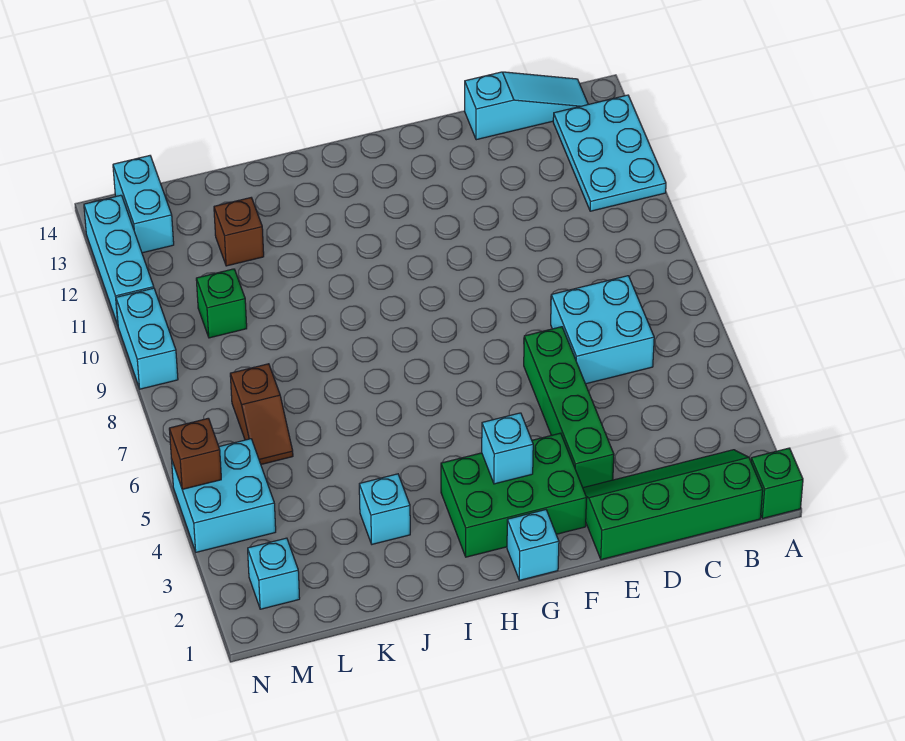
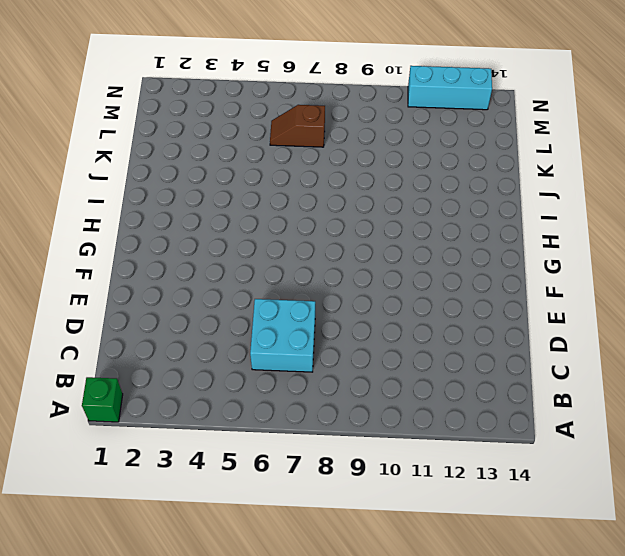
none -> cyan plate A11:B13 level 1
none -> green slope B1:E2 level 1 top 1
none -> cyan slope B14:D14 level 1 top D

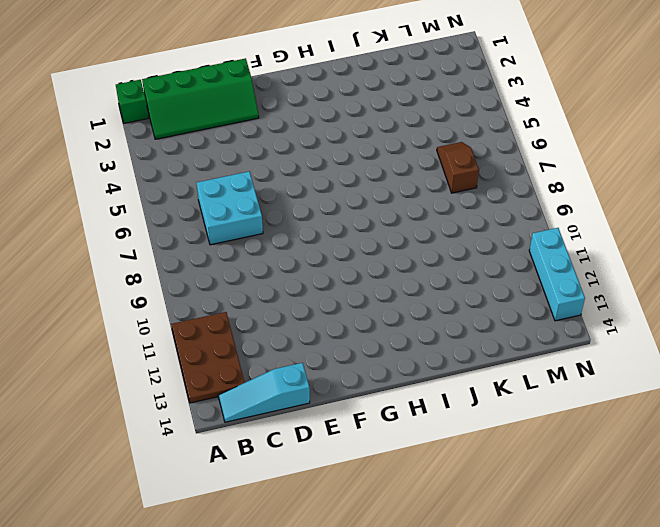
brown plate A11:B13 level 1 -> cyan plate A11:B13 level 1
none -> green brick E3:E6 level 1
none -> green brick F2:H3 level 1
none -> cyan brick G1 level 1

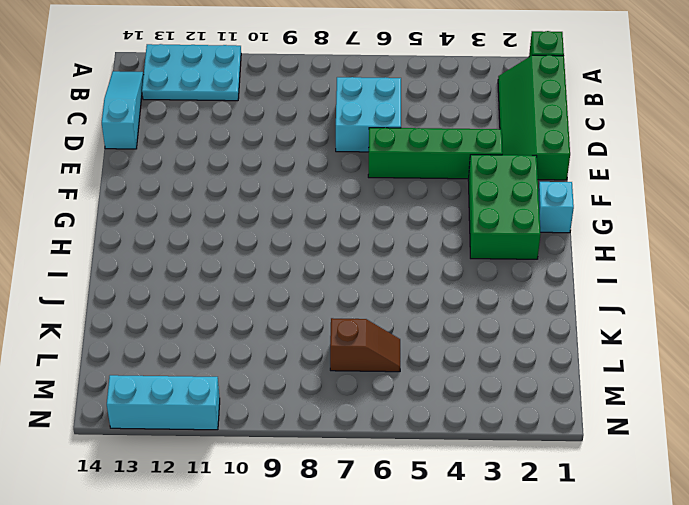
none -> cyan brick J3 level 1
none -> brown brick K12 level 1
none -> green brick L10 level 1

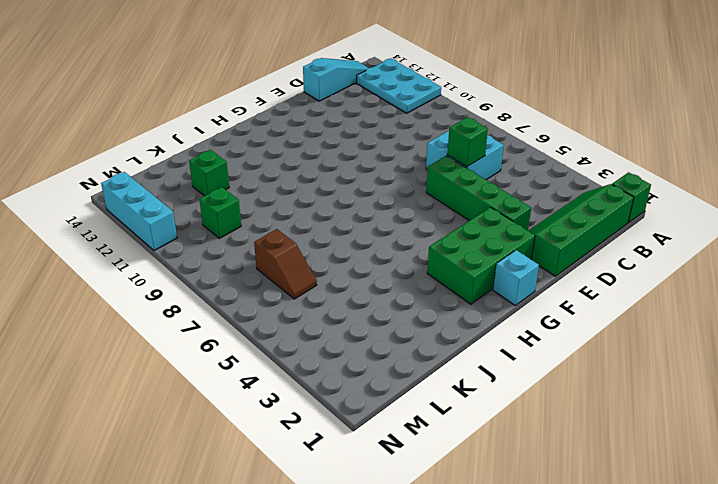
green brick D6 level 2 -> none
green brick K12 level 1 -> brown brick K12 level 1
none -> cyan brick J3 level 1
none -> cyan brick M2 level 1
none -> cyan brick M4:N5 level 1

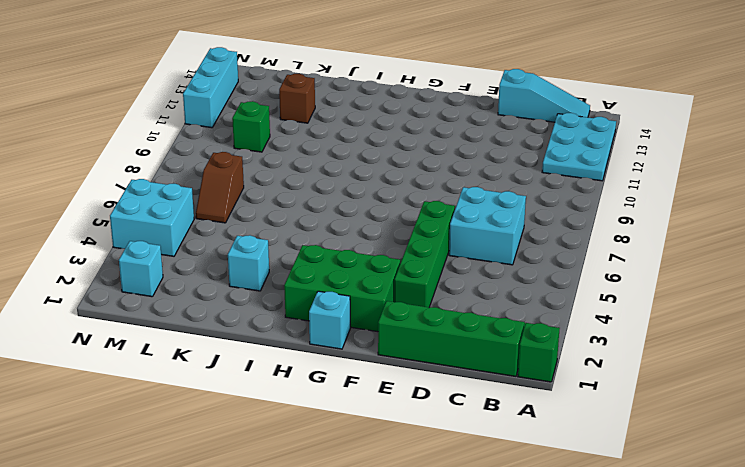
none -> cyan brick M13:M14 level 1
none -> cyan brick N9:N10 level 1
none -> cyan brick G3 level 2

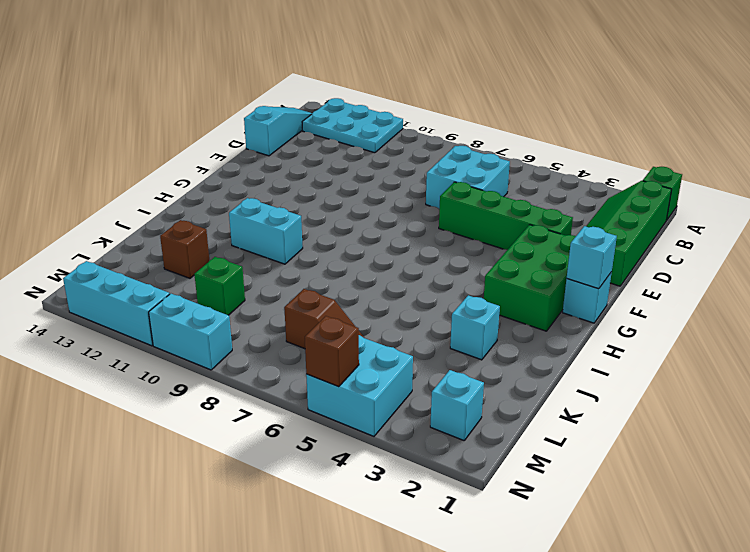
cyan brick G1 level 2 -> cyan brick G3 level 2
cyan brick I10:I11 level 1 -> cyan brick M13:M14 level 1

